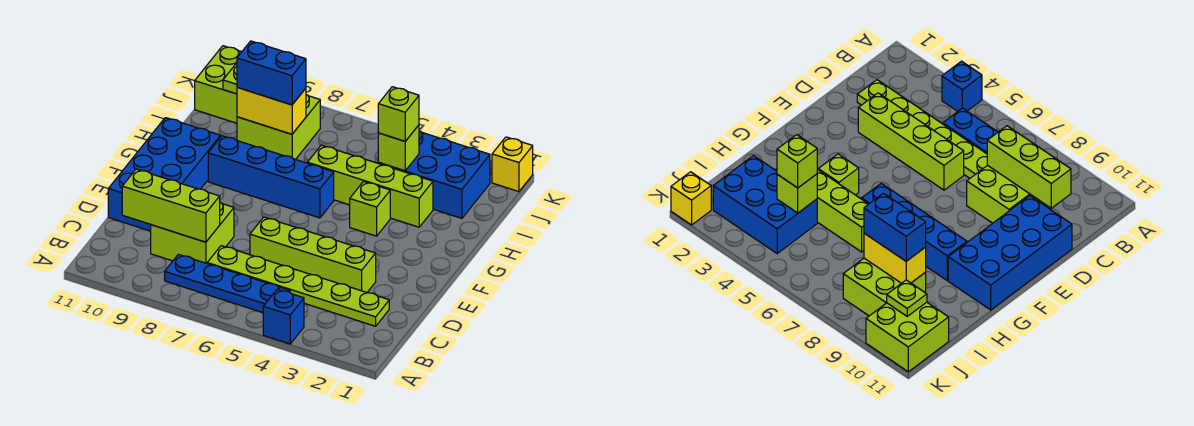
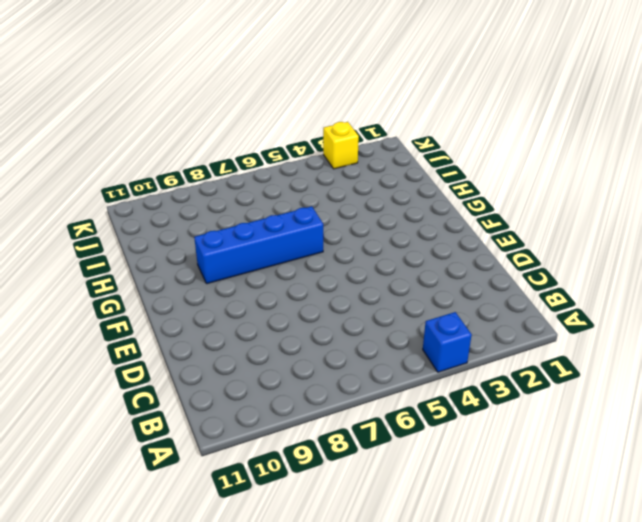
yellow brick K3 level 1 -> yellow brick K1 level 1
none -> blue plate B5:B8 level 1
none -> lime plate C2:C7 level 1
none -> lime brick C8:D9 level 1

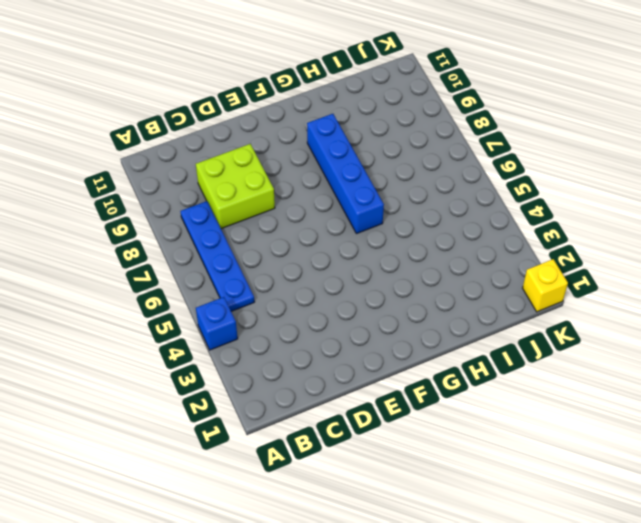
none -> lime plate C2:C7 level 1
none -> lime brick D3:D6 level 1
none -> blue brick D10:G11 level 1

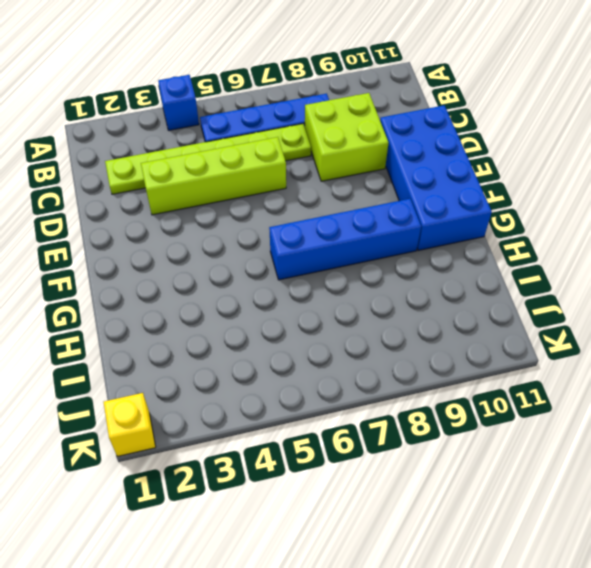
none -> lime brick G4 level 1
none -> lime brick H3:H6 level 1
none -> blue brick I2:J4 level 1

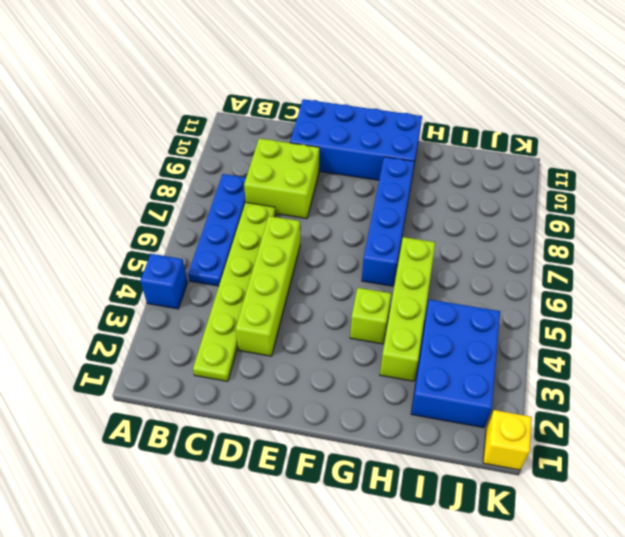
none -> lime brick I8:J9 level 1
none -> lime brick J10:K11 level 1
none -> lime brick C8:C10 level 2

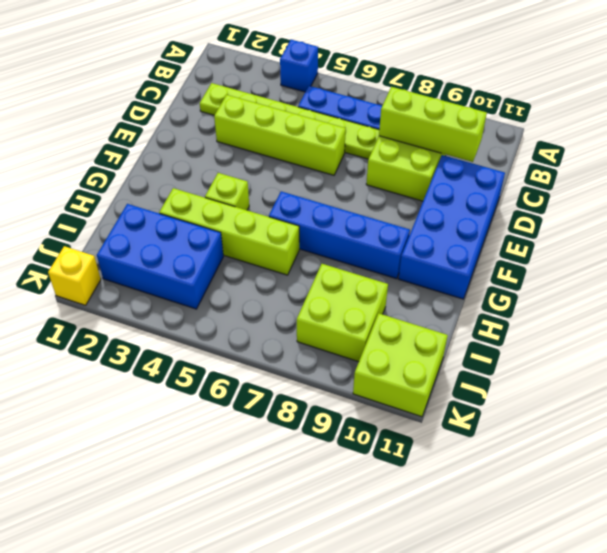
none -> lime brick I4 level 2
none -> yellow brick I8:I9 level 2
none -> lime plate J10 level 2

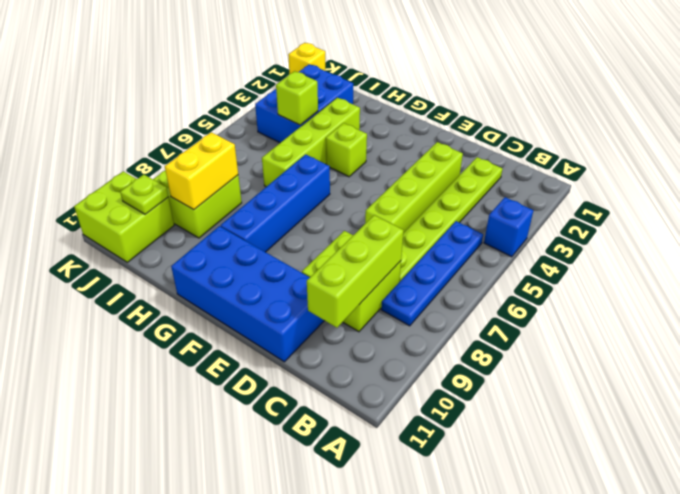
none -> lime brick I4 level 3
none -> blue brick I8:I9 level 3

